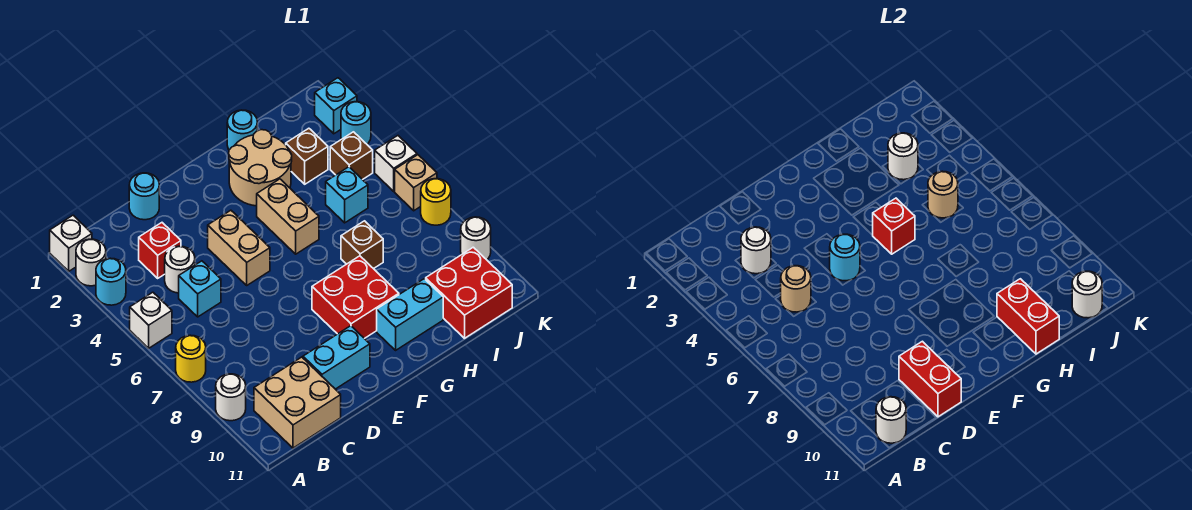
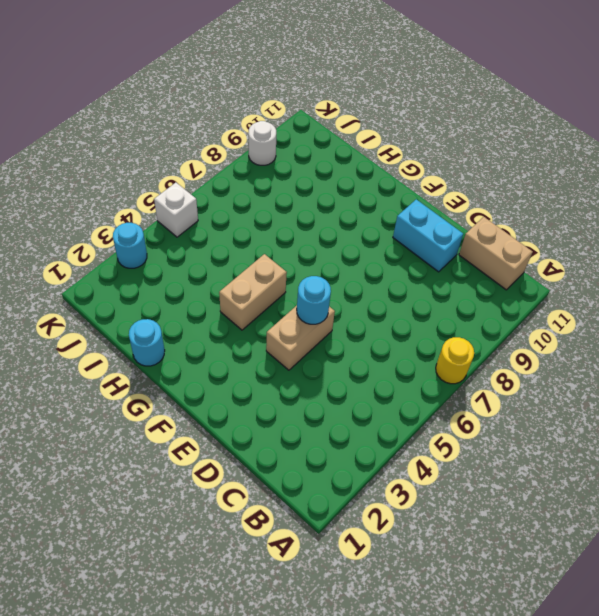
tan brick B11:C11 level 1 -> tan brick B10:C11 level 1
none -> white brick A1 level 1
none -> white round brick A2 level 1
none -> cyan round brick A3 level 1
none -> white brick A5 level 1

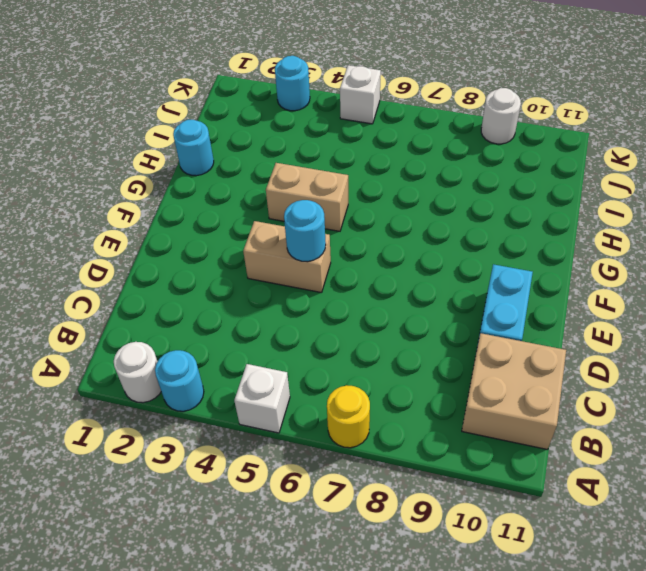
none -> white brick A1 level 1
none -> white round brick A9 level 1
none -> red brick C3 level 1
none -> white round brick C4 level 1

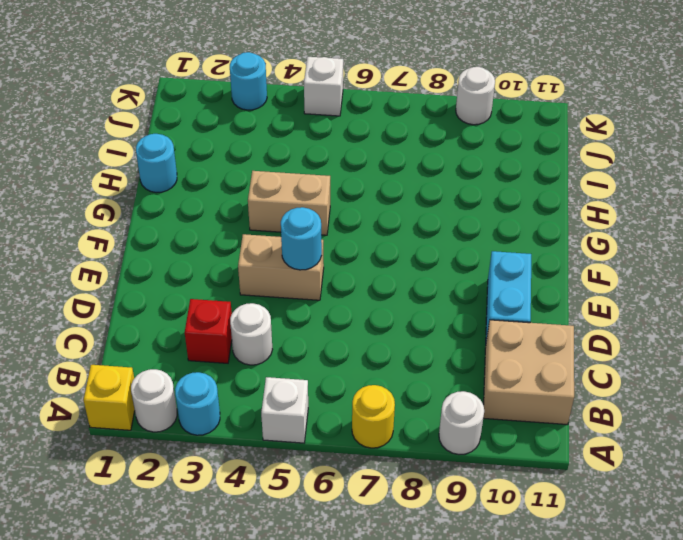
yellow brick A1 level 1 -> white brick A1 level 1
none -> cyan brick C5 level 1
none -> cyan round brick D1 level 1
none -> red brick F8:G9 level 1
none -> tan round brick G2:H3 level 1

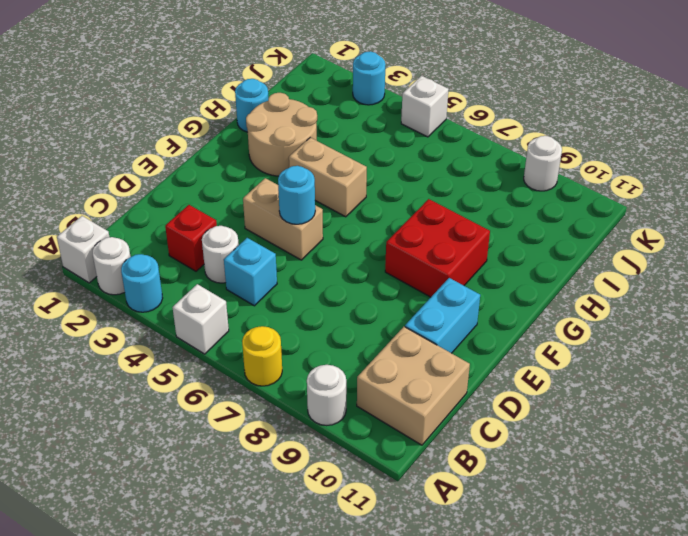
none -> cyan round brick D1 level 1
none -> cyan brick G10:H10 level 1
none -> brown brick H7 level 1
none -> brown brick I3 level 1

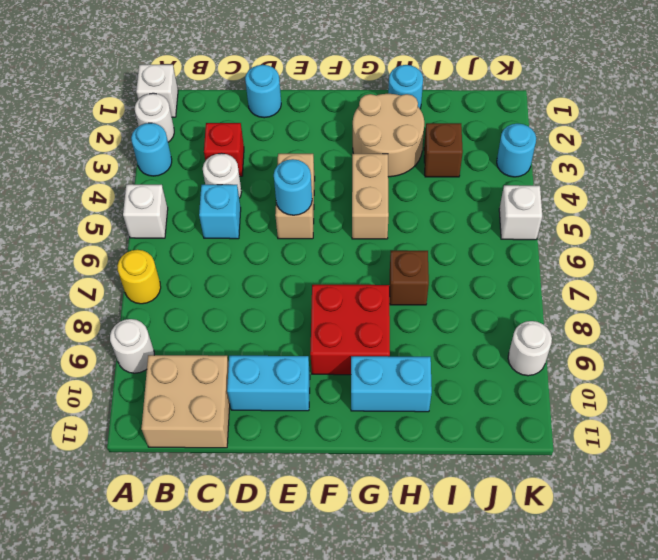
none -> cyan brick I5 level 1
none -> red brick I10:J11 level 1
none -> brown brick J4 level 1
none -> cyan brick K2 level 1

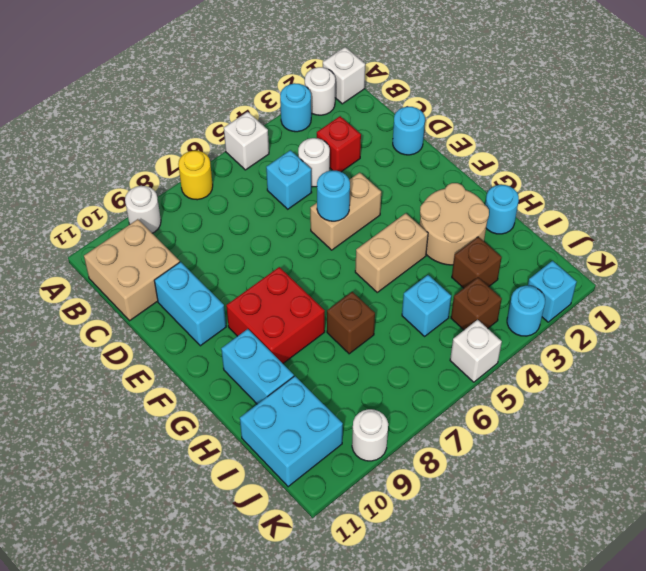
cyan brick I10:J11 level 1 -> red brick I10:J11 level 1
none -> tan brick K6 level 1
none -> yellow round brick K7 level 1
none -> white round brick B11 level 2
none -> white round brick C3 level 2

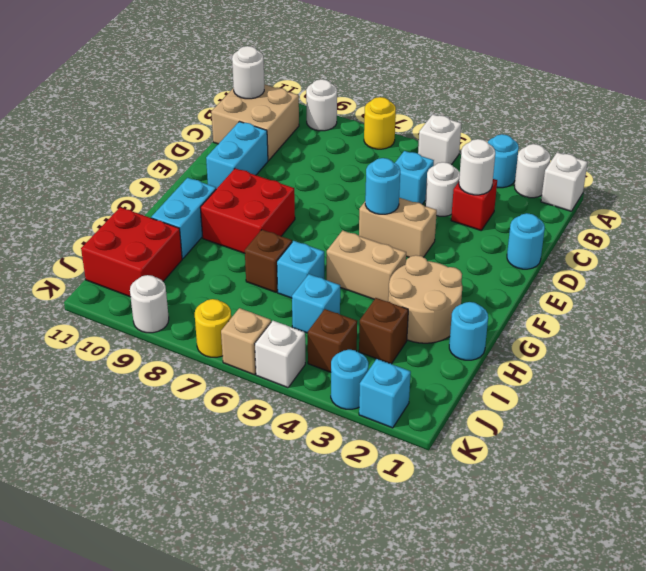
cyan brick H6 level 1 -> none
none -> tan round brick C5 level 2
none -> red brick D10:D11 level 2
none -> red brick G5 level 2
none -> red brick H10:H11 level 2

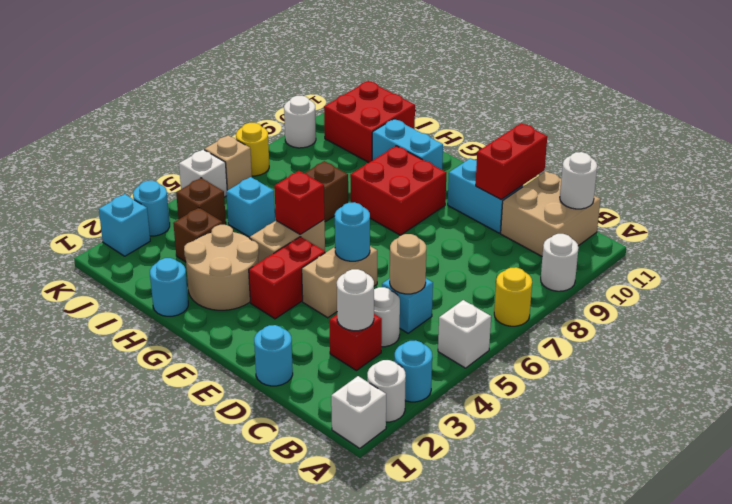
red brick F3:F4 level 1 -> red brick H10:H11 level 2
none -> white round brick I3 level 2
none -> tan round brick I5 level 2
none -> white round brick J11 level 2

